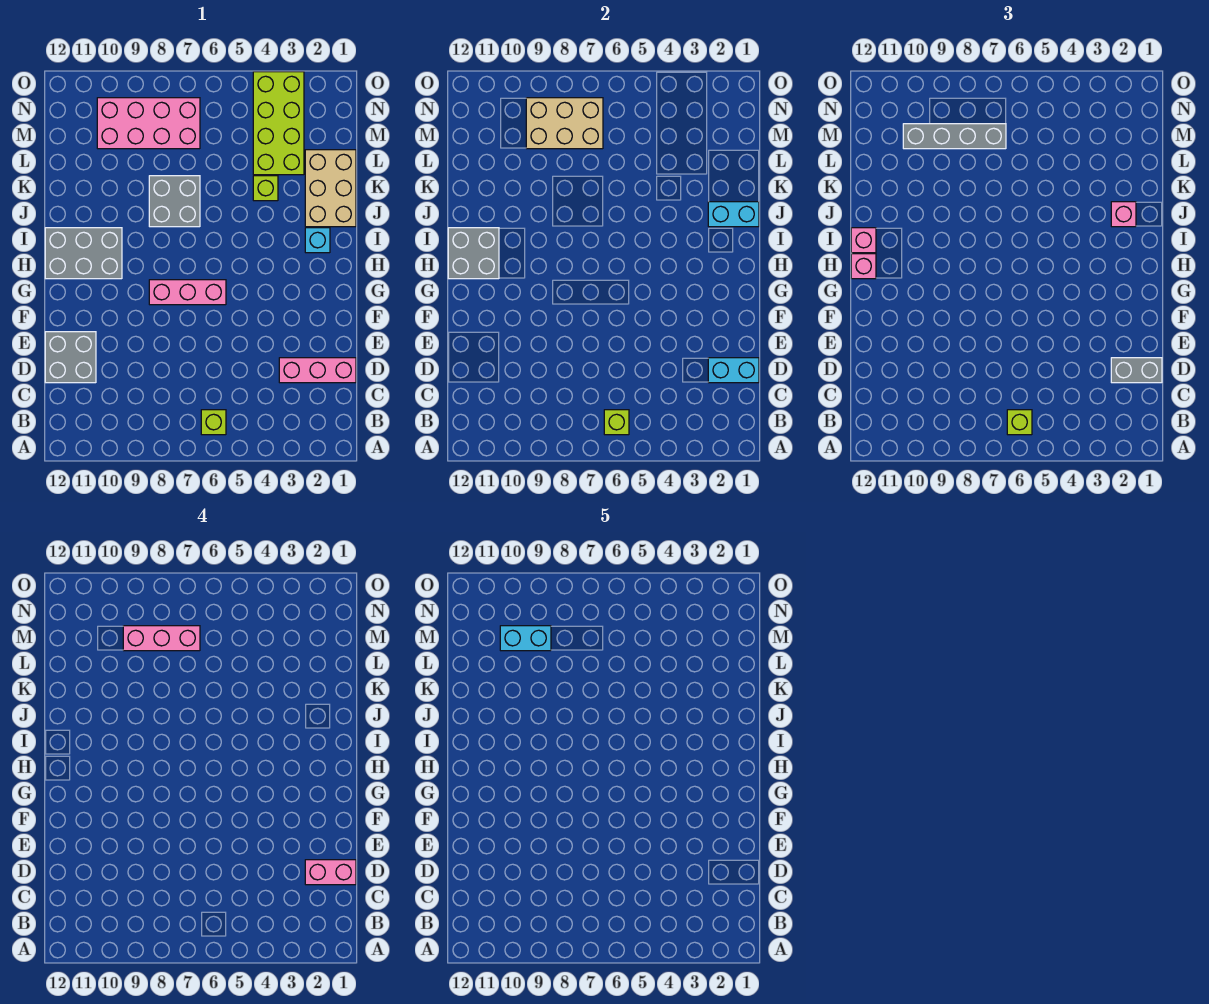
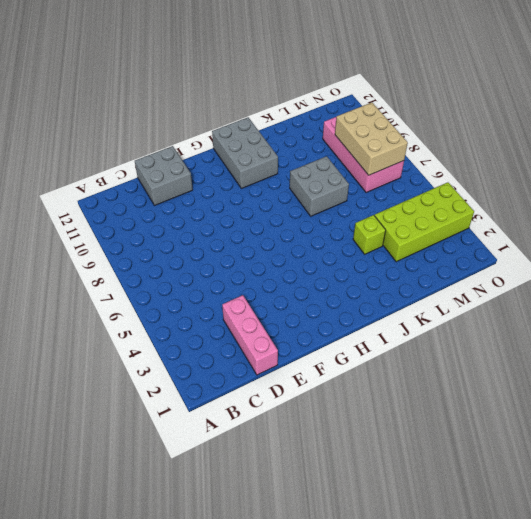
none -> lime brick B6 level 1
none -> pink brick G6:G8 level 1
none -> cyan brick I2 level 1

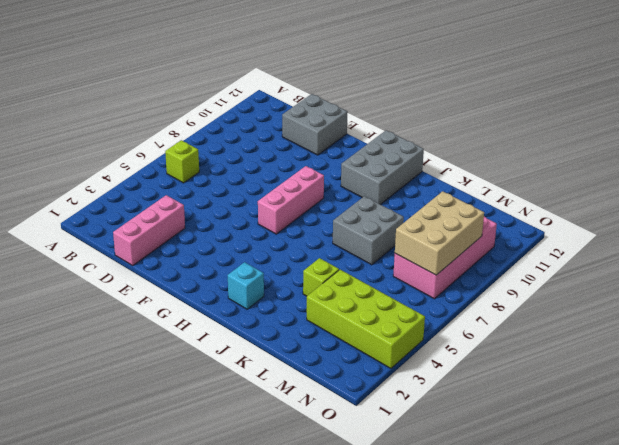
none -> tan brick J1:L2 level 1
none -> lime brick B6 level 2
none -> cyan brick D1:D2 level 2

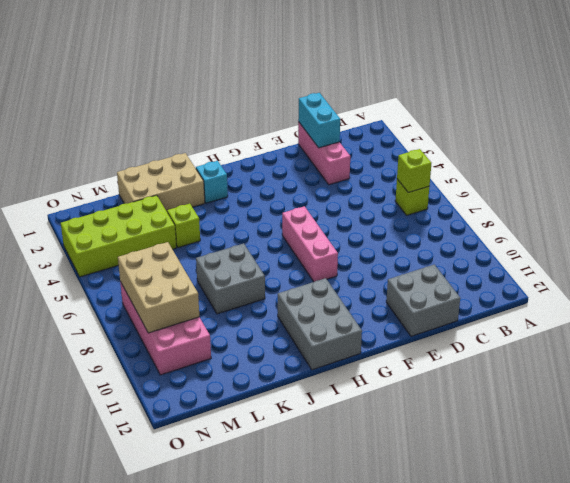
none -> grey brick H11:I12 level 2
none -> cyan brick J1:J2 level 2
none -> lime brick B6 level 3

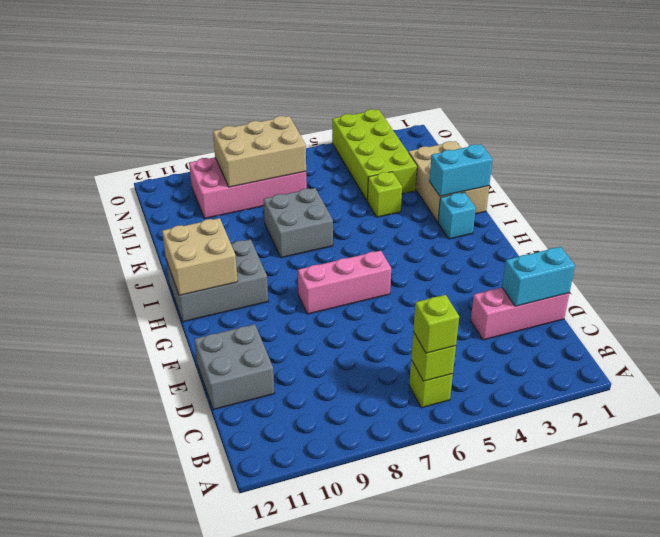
tan brick H11:I12 level 2 -> grey brick H11:I12 level 2
none -> grey brick D1:D2 level 3
none -> pink brick H12 level 3
none -> pink brick I12 level 3

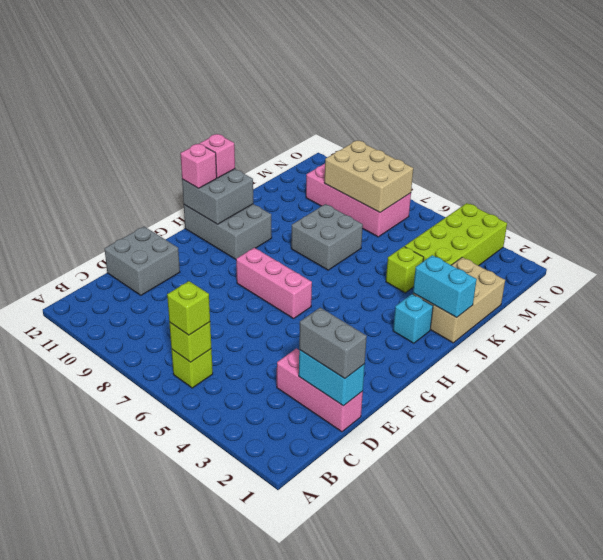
none -> pink brick J2 level 3
none -> grey brick M7:M10 level 3
none -> pink brick D1:D2 level 4

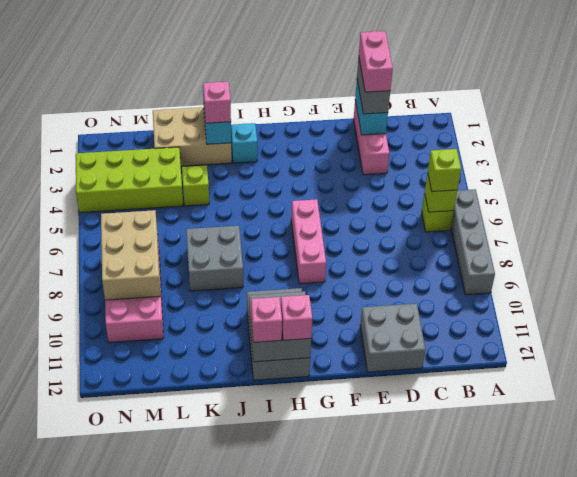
grey brick A6:A9 level 1 -> grey brick M7:M10 level 3
none -> pink brick M7:M9 level 4
none -> cyan brick M9:M10 level 5

